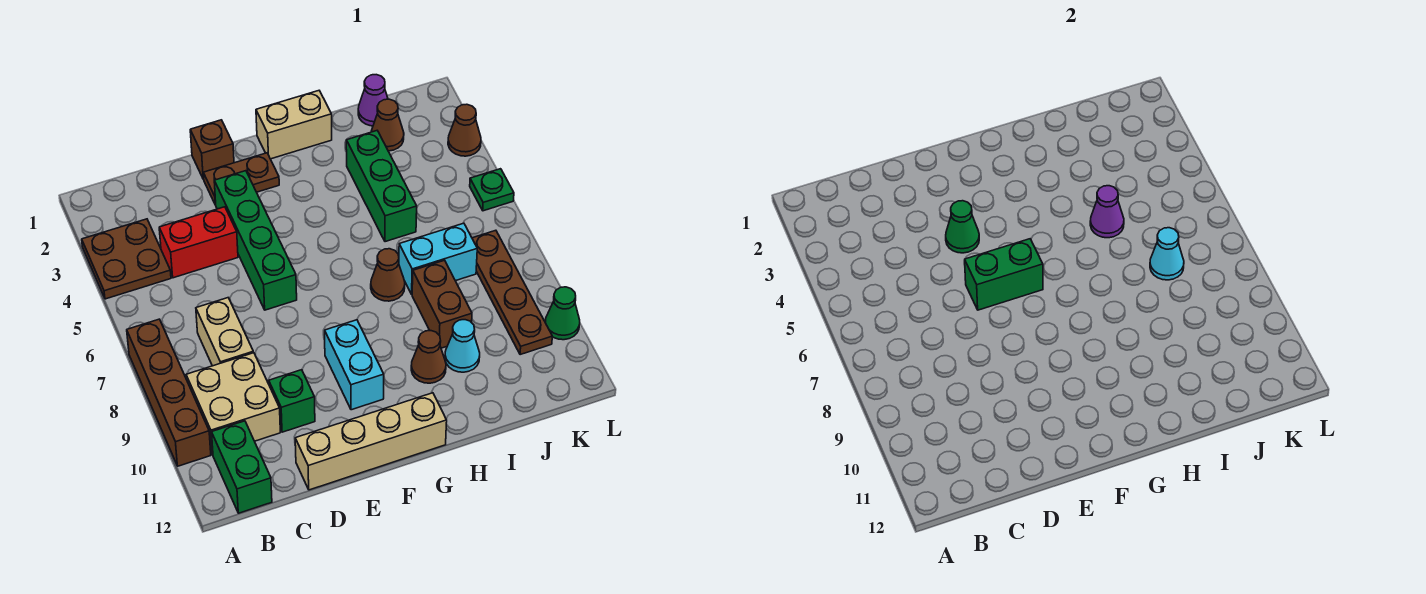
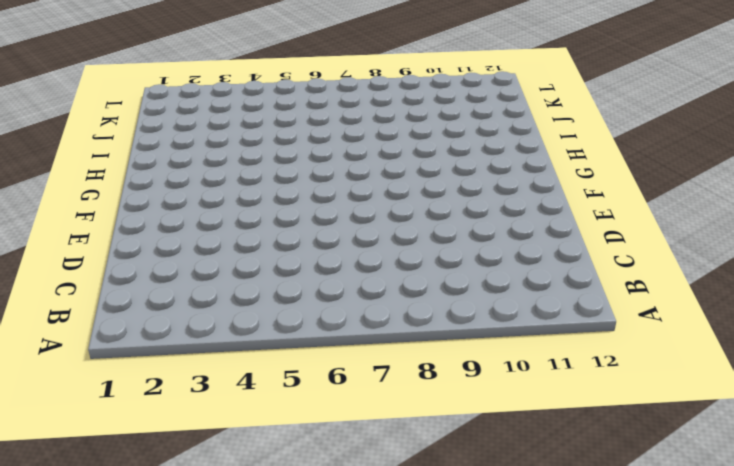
none -> brown plate A3:B4 level 1
none -> brown brick A7:A10 level 1
none -> tan brick B9:C10 level 1

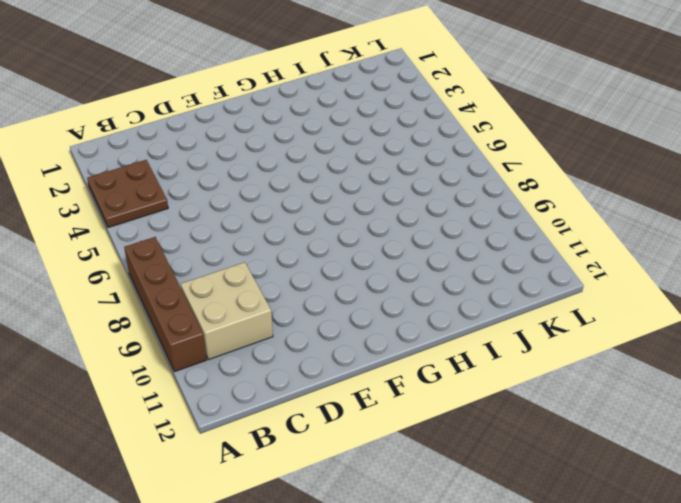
none -> green brick B11:B12 level 1
none -> red brick C4:D4 level 1
none -> tan brick C7:C8 level 1

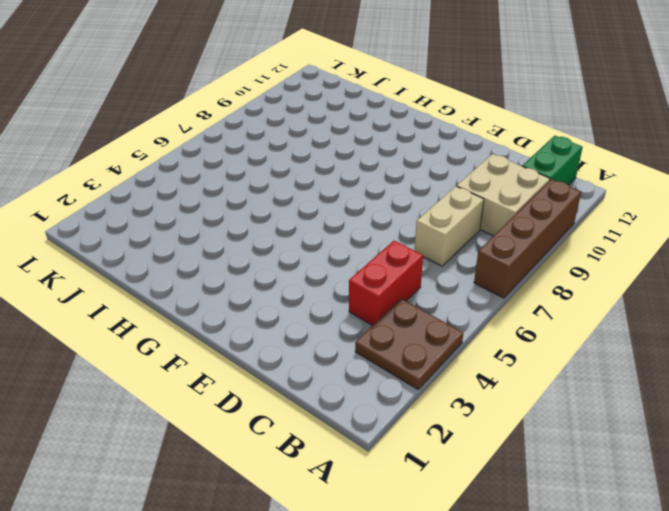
red brick C4:C5 level 1 -> red brick C4:D4 level 1
none -> green brick D10 level 1
none -> tan brick D12:G12 level 1
none -> brown brick E1 level 1

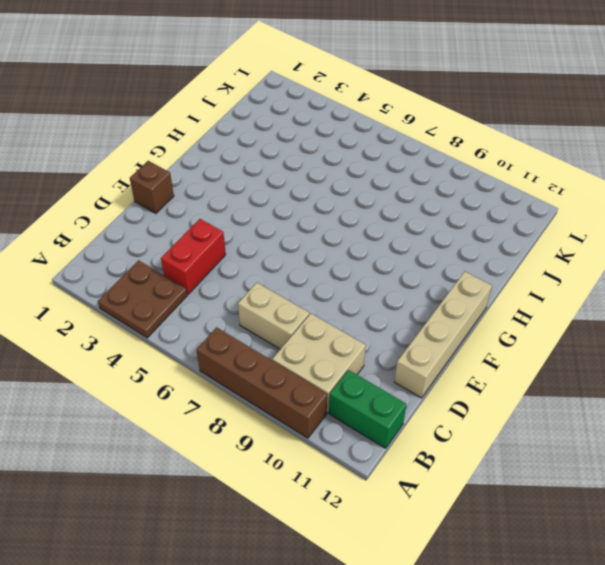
none -> green brick D10 level 1
none -> brown plate E2:F2 level 1
none -> green brick E3:E6 level 1

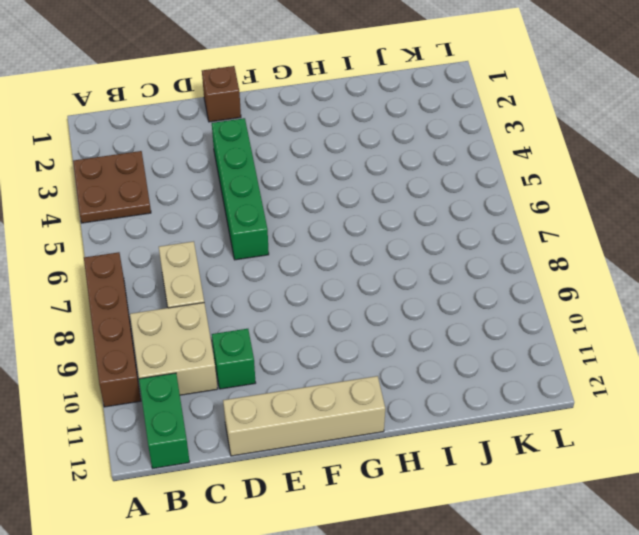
none -> red brick C4:D4 level 1
none -> brown plate E2:F2 level 1
none -> cyan brick F9:F10 level 1

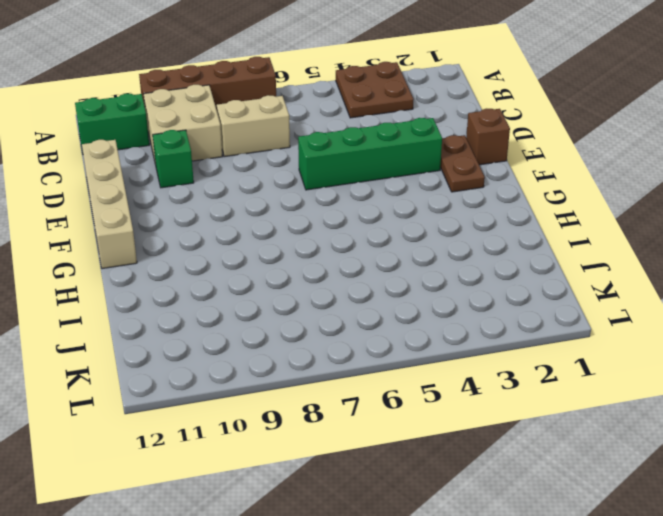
none -> red brick C4:D4 level 1
none -> cyan brick F9:F10 level 1
none -> tan brick G1:H1 level 1

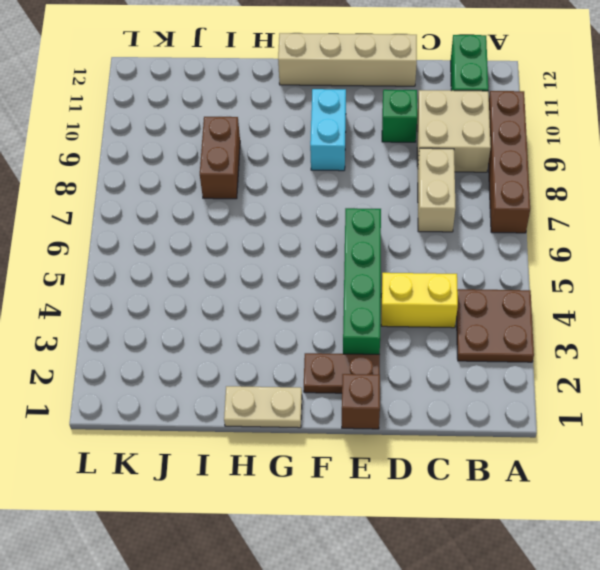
yellow brick C4:D4 level 1 -> red brick C4:D4 level 1
tan plate G1:H1 level 1 -> tan brick G1:H1 level 1
none -> brown cone H7 level 1
none -> brown cone H10 level 1
none -> green brick I3:I5 level 1

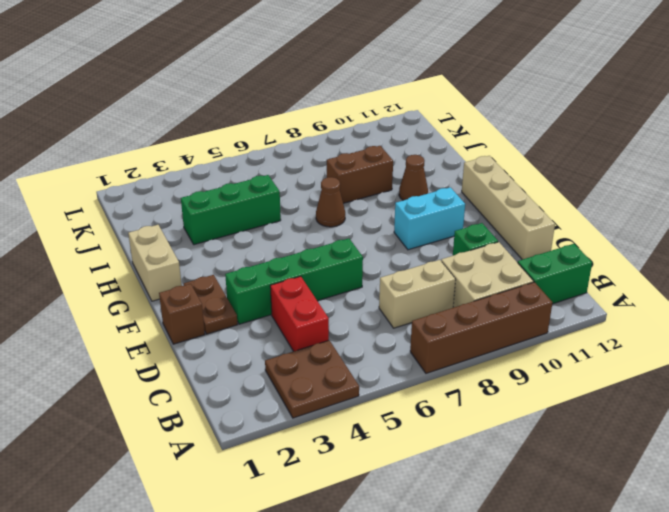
none -> cyan brick I7:J7 level 1
none -> cyan cone I10 level 1
none -> purple cone J1 level 1

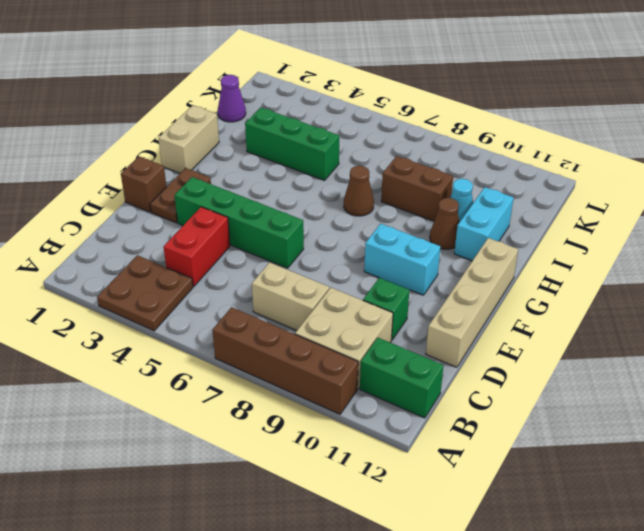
cyan brick H11:I11 level 1 -> cyan brick I7:J7 level 1
none -> brown cone J2 level 1
none -> brown plate K7:K10 level 1
none -> brown cone L3 level 1

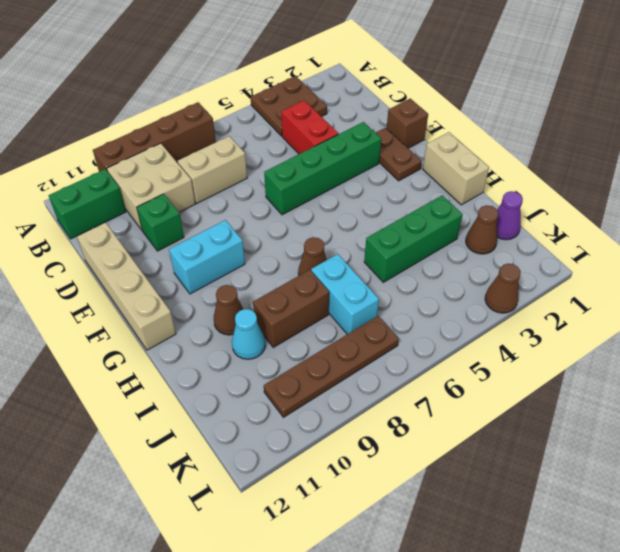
none -> green plate L5 level 1
none -> green cone L10 level 1
none -> green cone E4 level 2

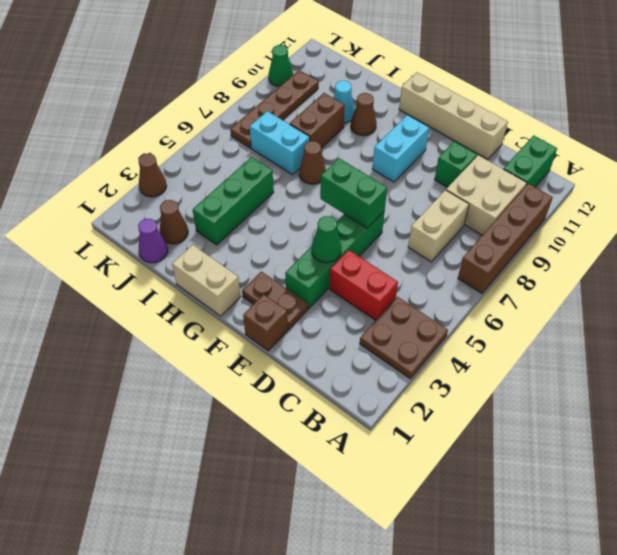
none -> green plate L5 level 1
none -> purple cone I5 level 2
none -> cyan cone J7 level 2

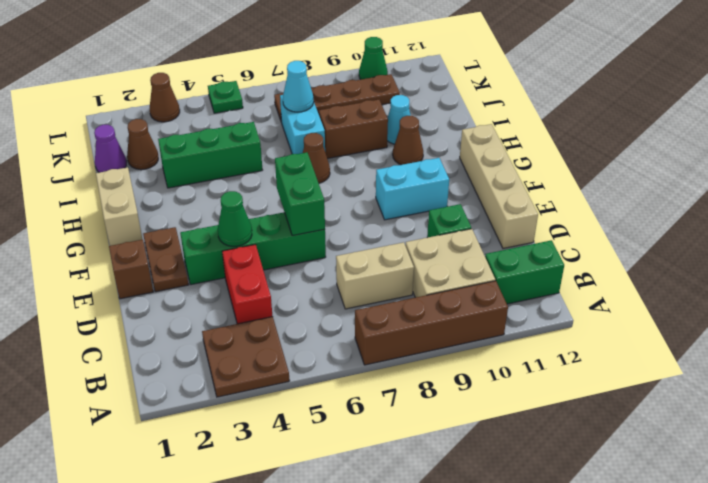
none -> purple cone I5 level 2

